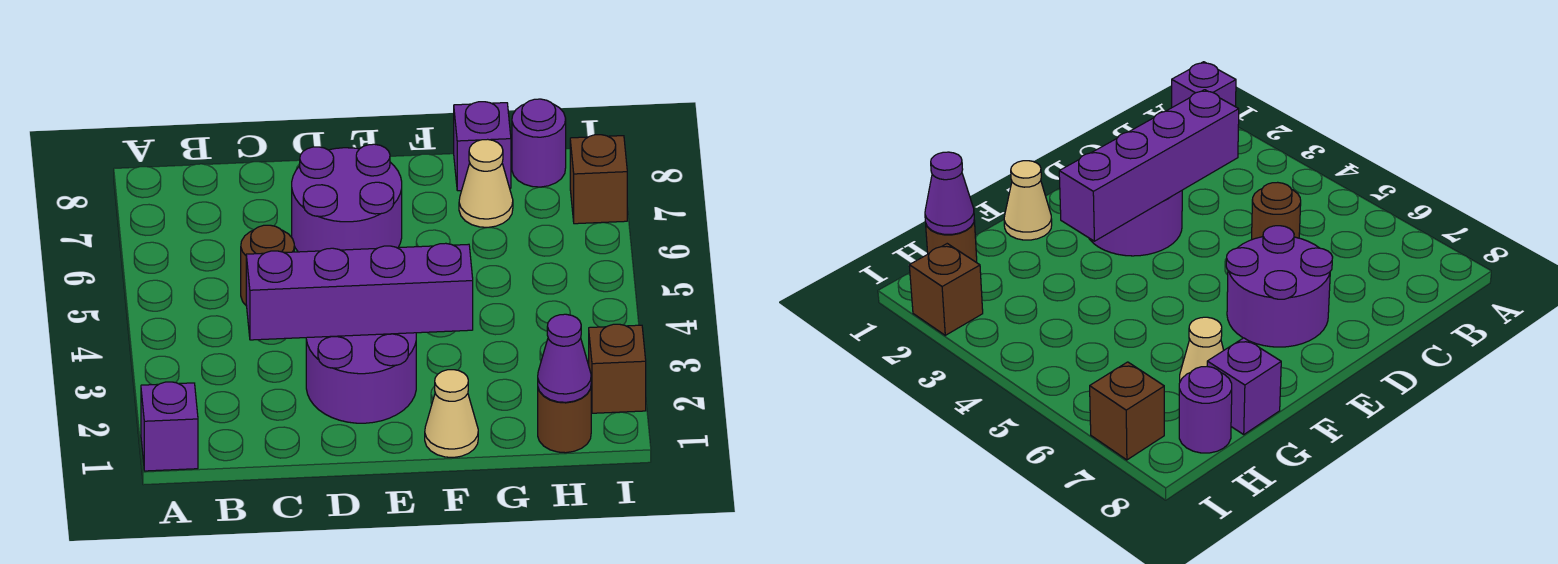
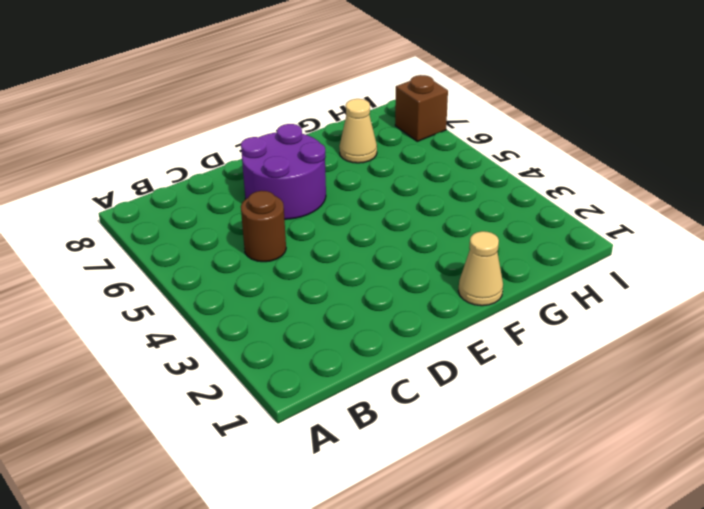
none -> purple brick A1 level 1
none -> purple round brick D2:E3 level 1
none -> purple brick G8 level 1

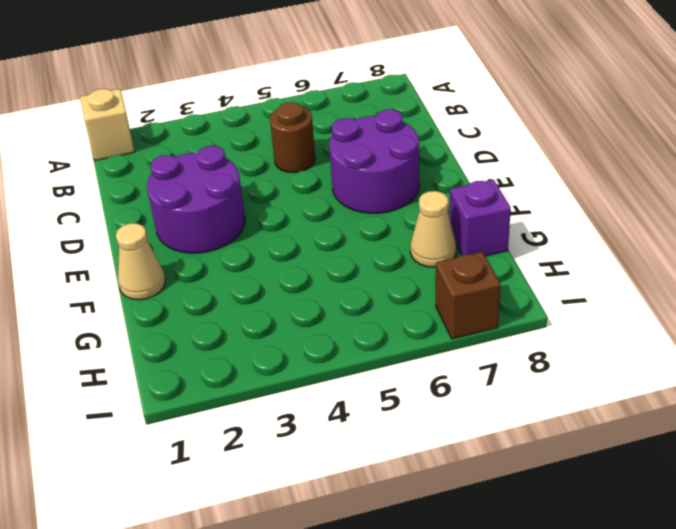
tan brick A1 level 1 -> purple brick A1 level 1
none -> brown round brick H1 level 1
none -> purple round brick H8 level 1
none -> brown brick I2 level 1

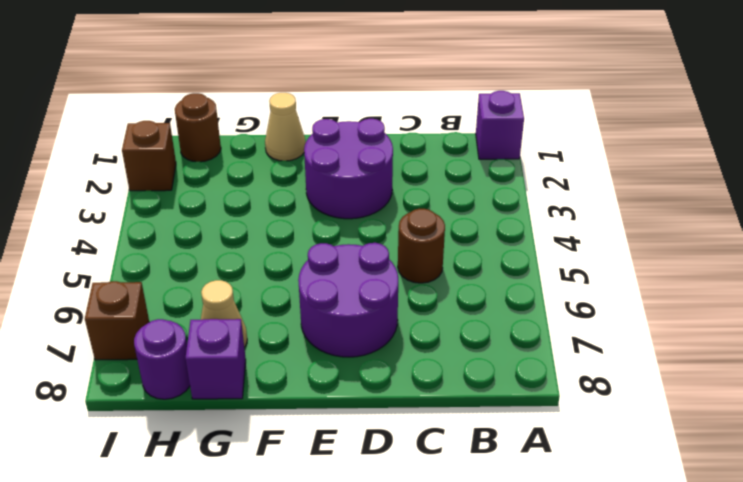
none -> purple brick C3:F3 level 2
none -> purple cone H1 level 2

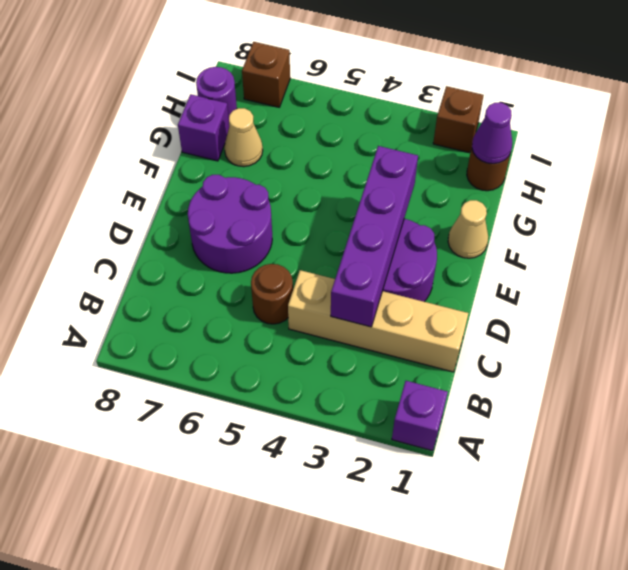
tan brick C1:C4 level 1 -> none

